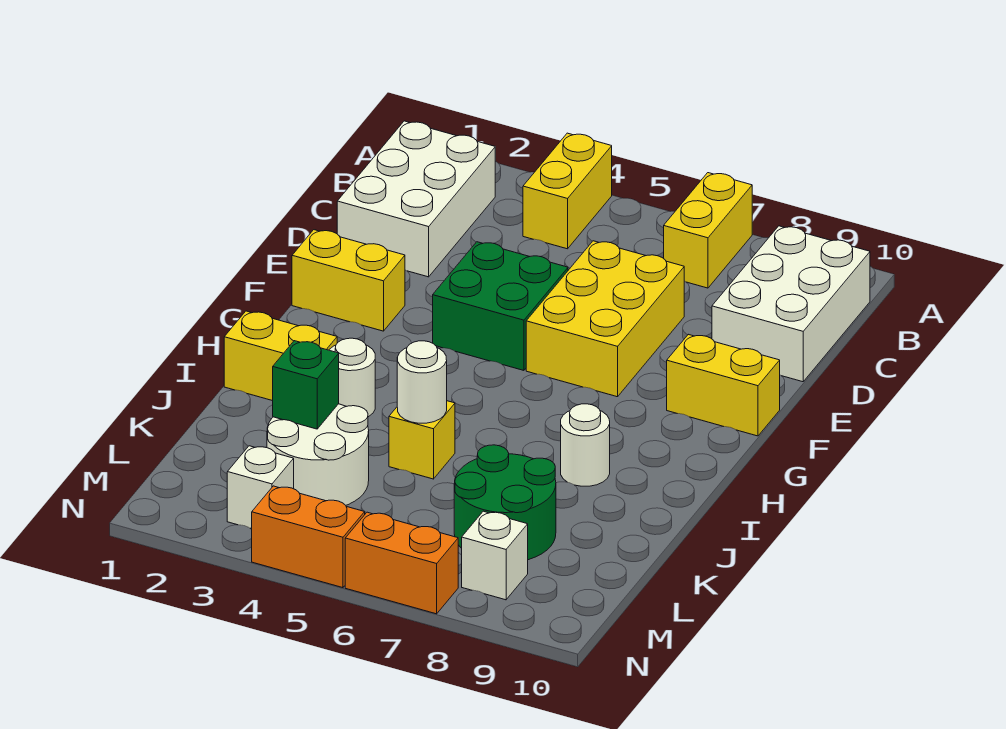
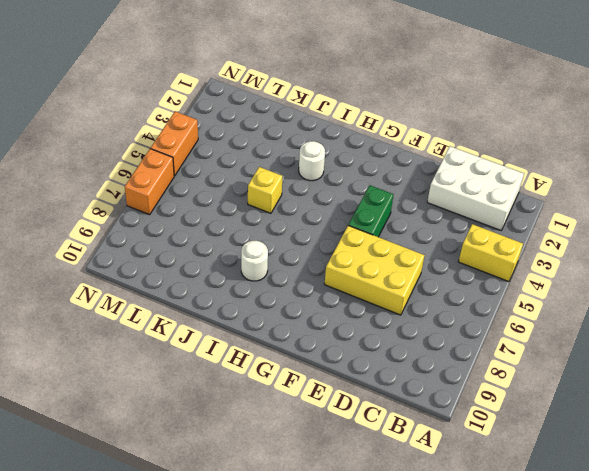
green brick F4:F5 level 1 -> green brick E4:F5 level 1
none -> yellow brick A7:B7 level 1
none -> white brick B9:D10 level 1
none -> yellow brick F1:F2 level 1

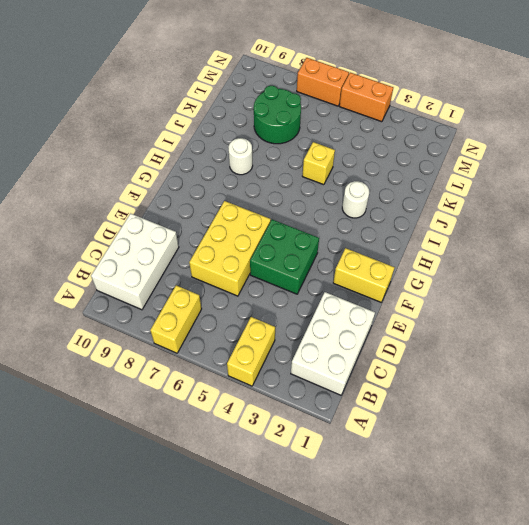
none -> yellow brick F9:F10 level 1
none -> yellow brick I1:I2 level 1
none -> white round brick K3:L4 level 1

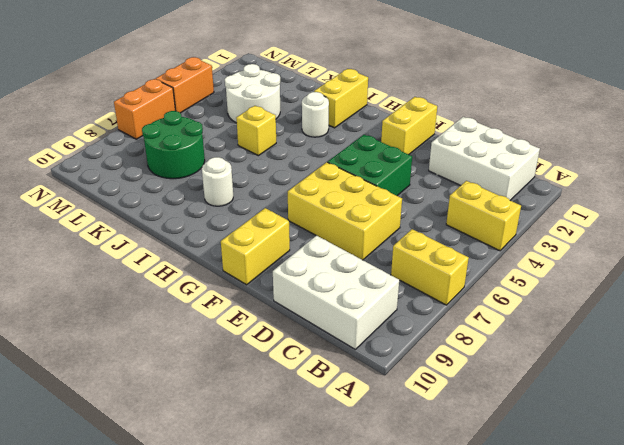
none -> white brick M3 level 1
none -> white brick M8 level 1
none -> white round brick J5 level 2

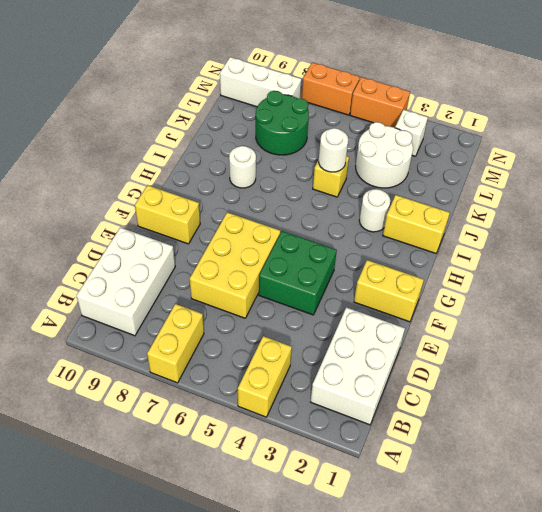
white brick M8:M10 level 1 -> white brick M8 level 1
none -> green brick K3 level 2

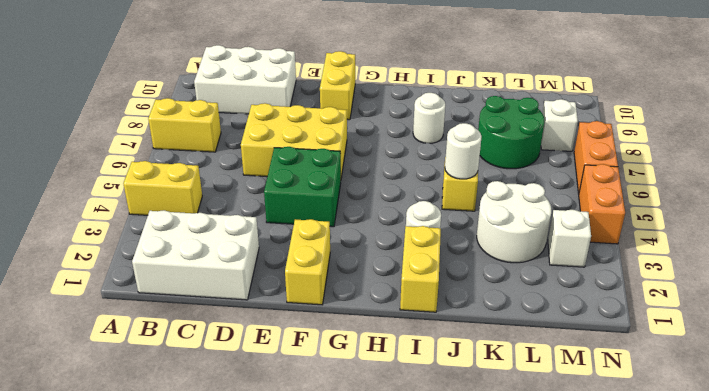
none -> green brick K3 level 2

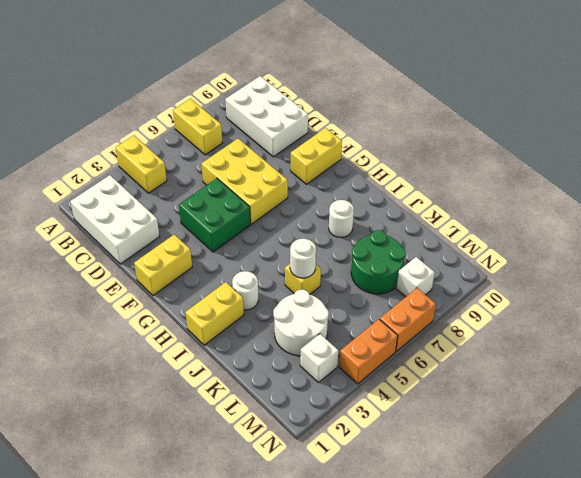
none -> green brick K3 level 2

